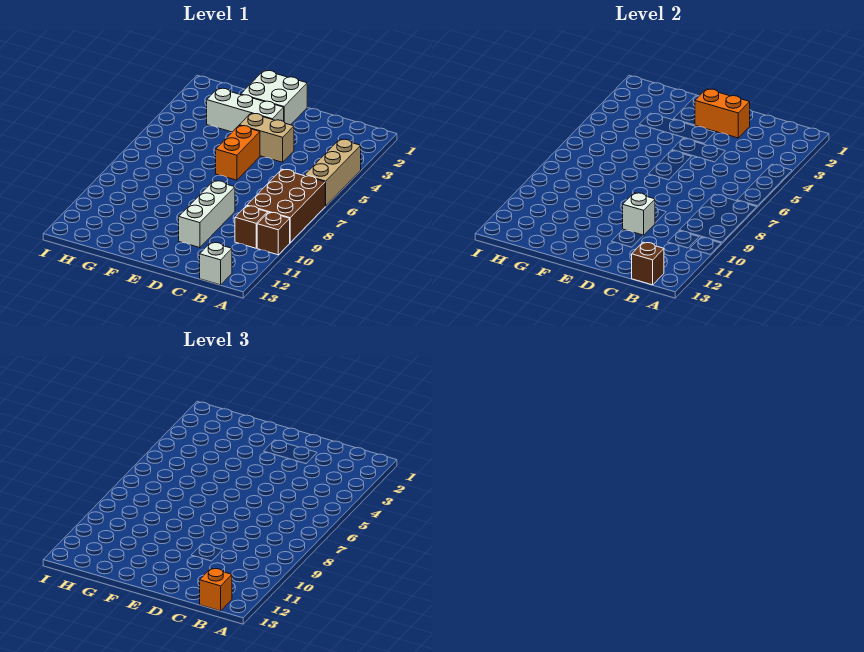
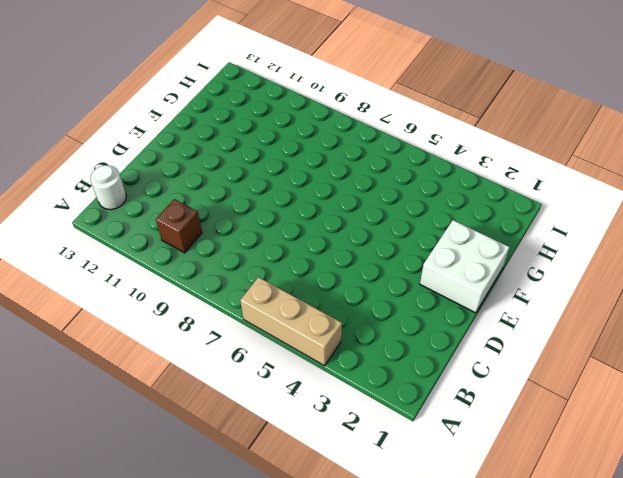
white round brick B13 level 1 -> white brick B13 level 1
none -> brown brick A7:B9 level 1
none -> brown brick A10 level 1
none -> tan brick D4:E4 level 1

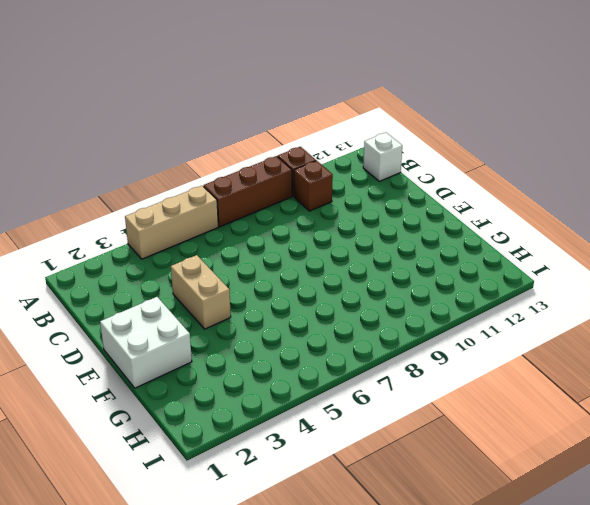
brown brick A7:A9 level 1 -> brown brick A7:B9 level 1
none -> white brick D9:D11 level 1
none -> white brick E3:G3 level 1
none -> orange brick E5:E6 level 1

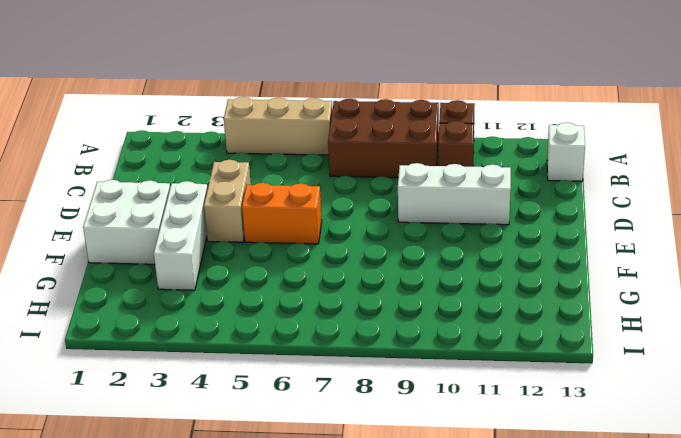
none -> brown brick B13 level 2
none -> orange brick D2:E2 level 2
none -> white brick D10 level 2

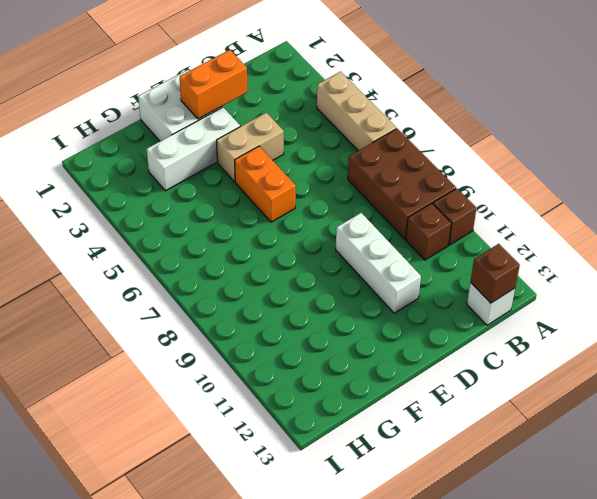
none -> white brick D10 level 2
none -> orange brick B13 level 3

